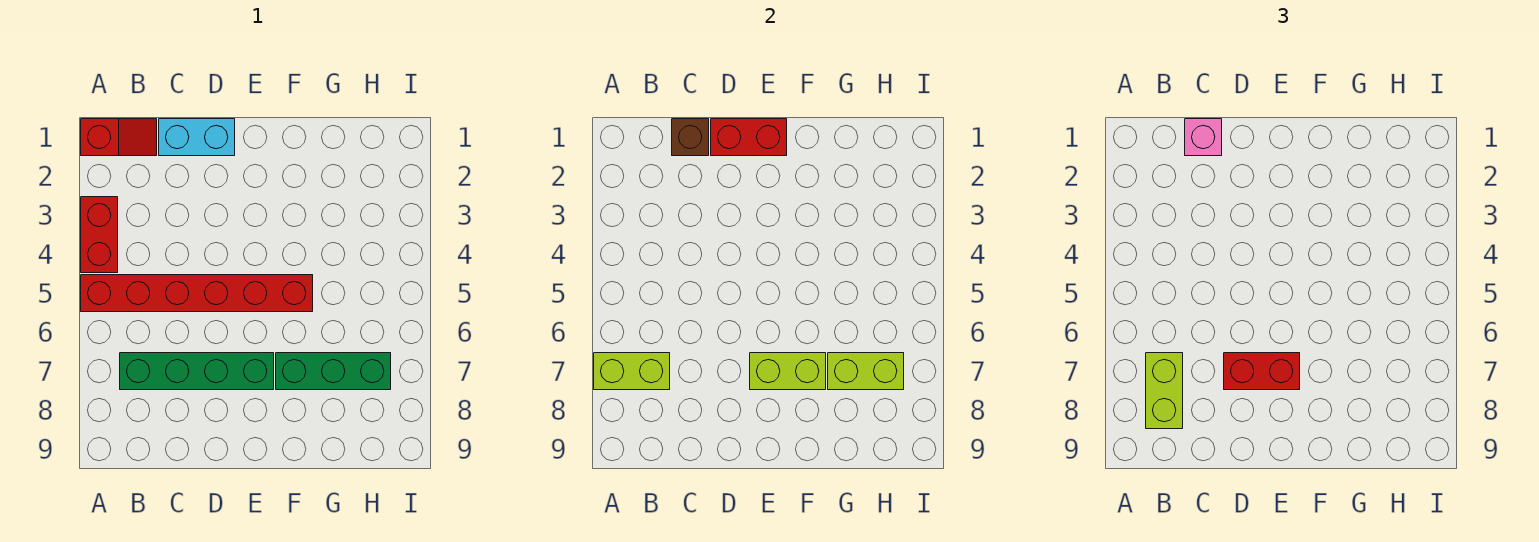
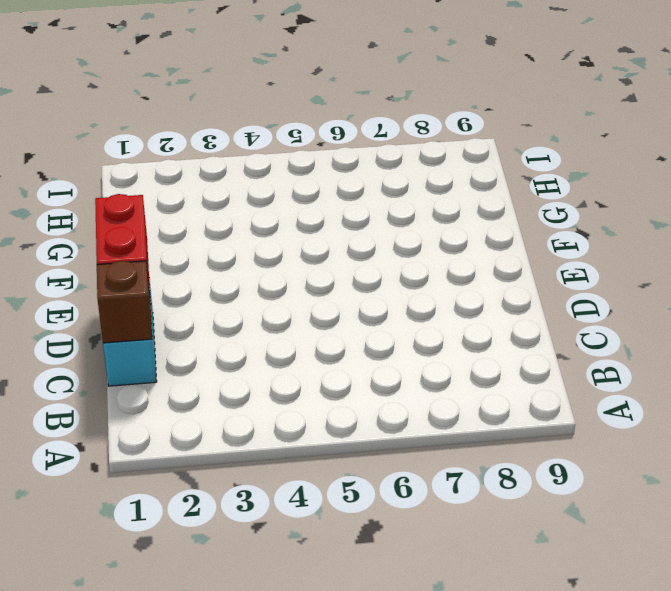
none -> red slope A1:B1 level 1 top A
none -> red brick A3:A4 level 1
none -> red brick A5:F5 level 1

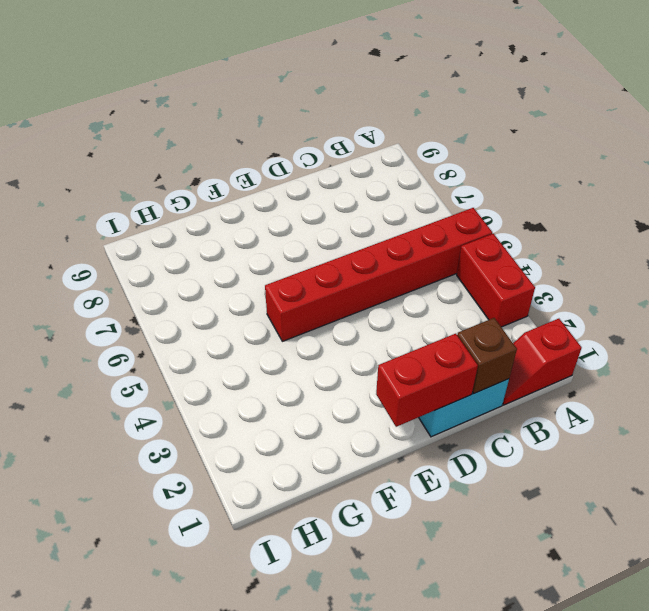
none -> green brick B7:E7 level 1
none -> green brick F7:H7 level 1
none -> lime brick A7:B7 level 2

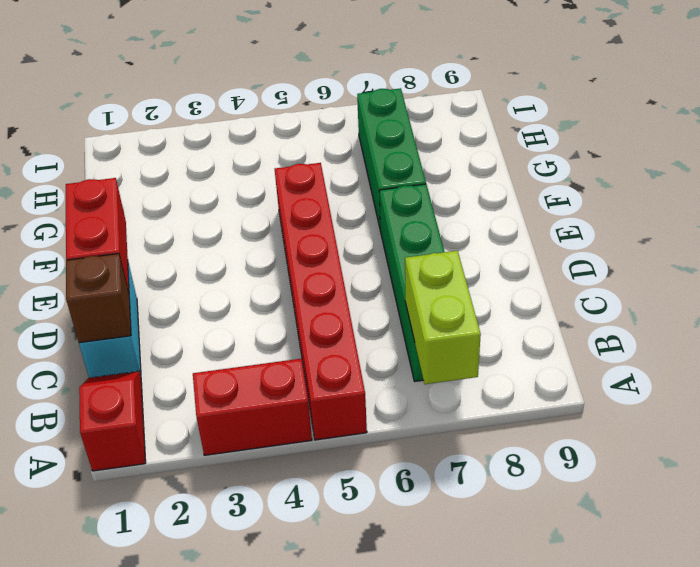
none -> lime brick E7:F7 level 2
none -> lime brick G7:H7 level 2
none -> lime brick B7:B8 level 3

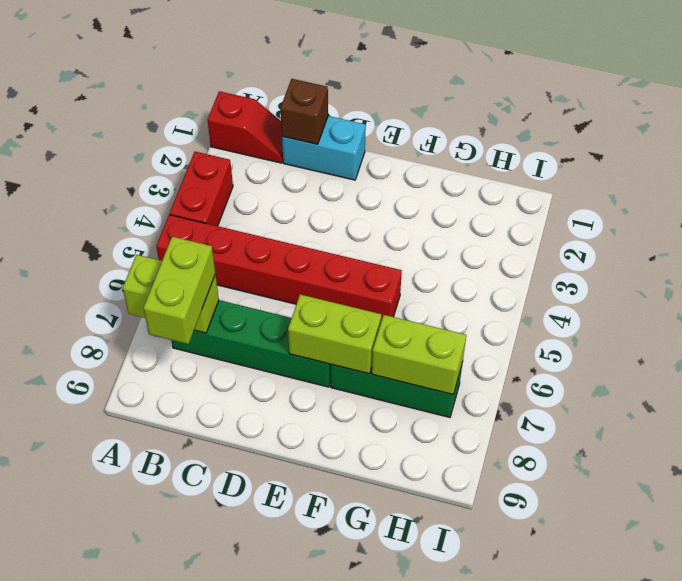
none -> red brick D1:E1 level 2
none -> pink brick C1 level 3
none -> red brick D7:E7 level 3

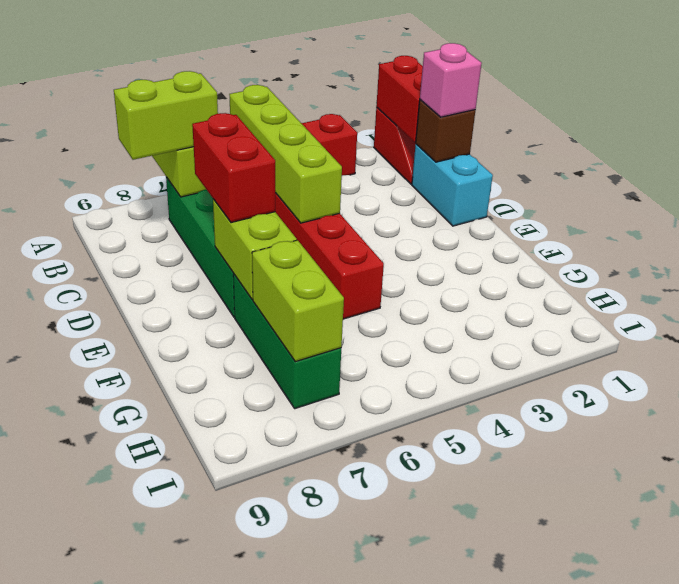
red brick A1:B1 level 2 -> red brick D1:E1 level 2
lime brick A5:D5 level 2 -> none

